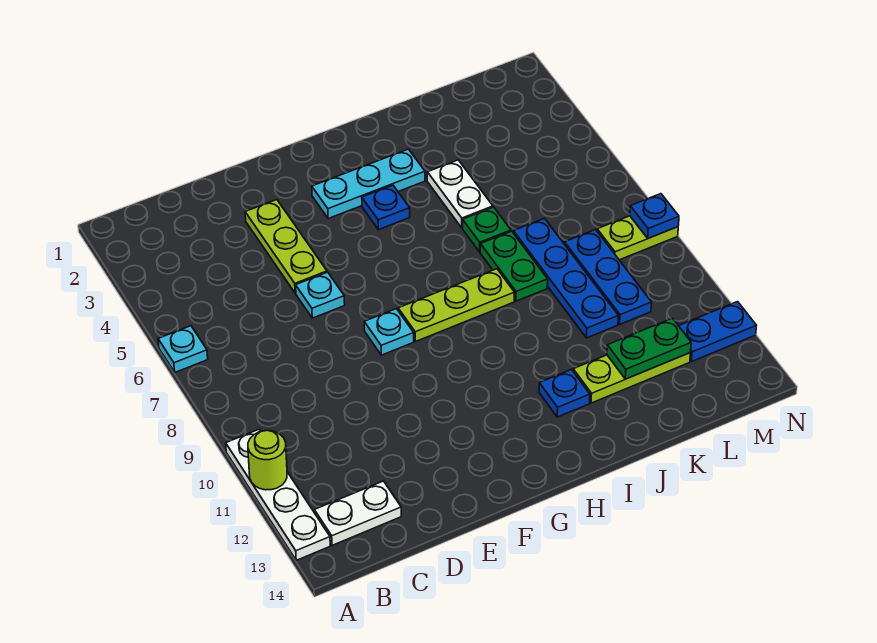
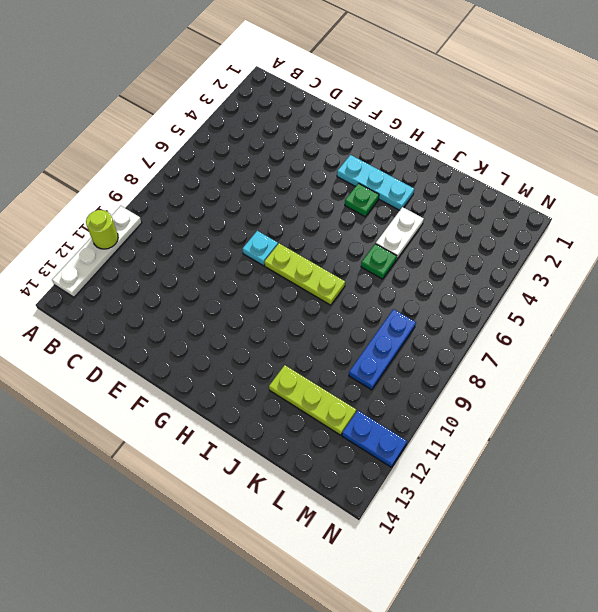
green plate H4 level 1 -> blue plate H4 level 1
none -> cyan plate A6 level 1
none -> white plate B13:C13 level 1
none -> lime plate E3:E5 level 1

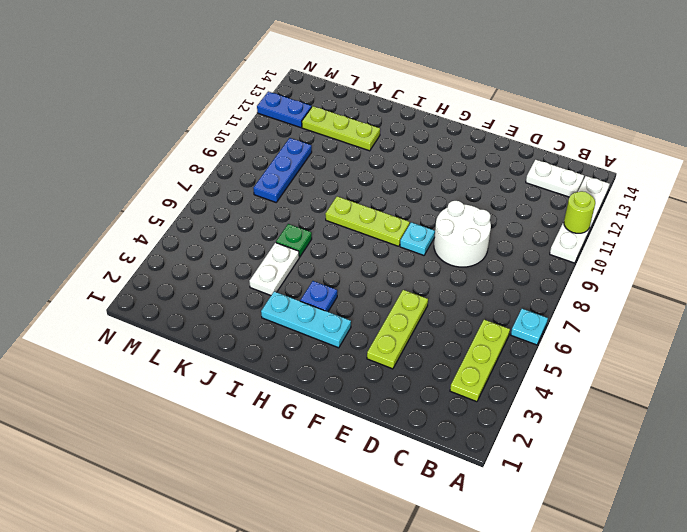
lime plate B3:B5 level 1 -> none
white round brick D8:E9 level 1 -> none
none -> cyan plate E6 level 1
none -> blue plate I12 level 1
none -> green plate J7:J8 level 1

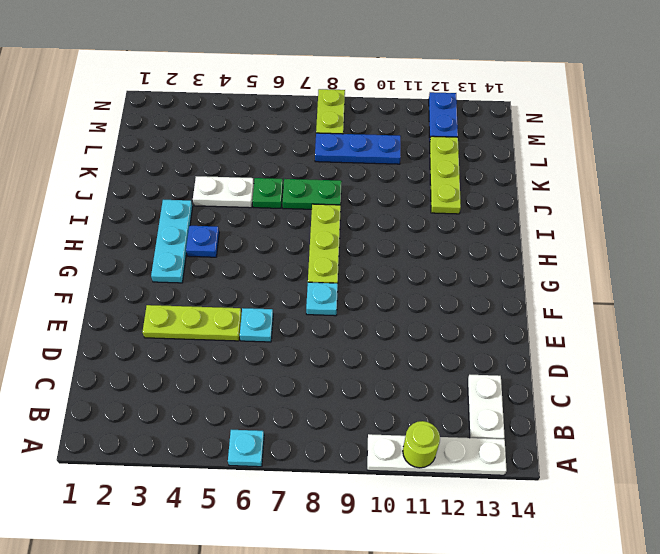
none -> blue plate I12 level 1
none -> blue plate K7:K10 level 1
none -> green plate K12:L12 level 2

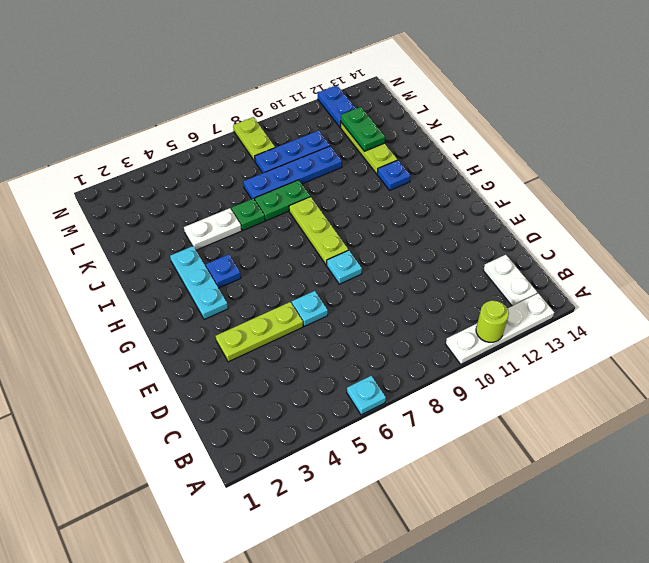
none -> blue plate N8 level 2

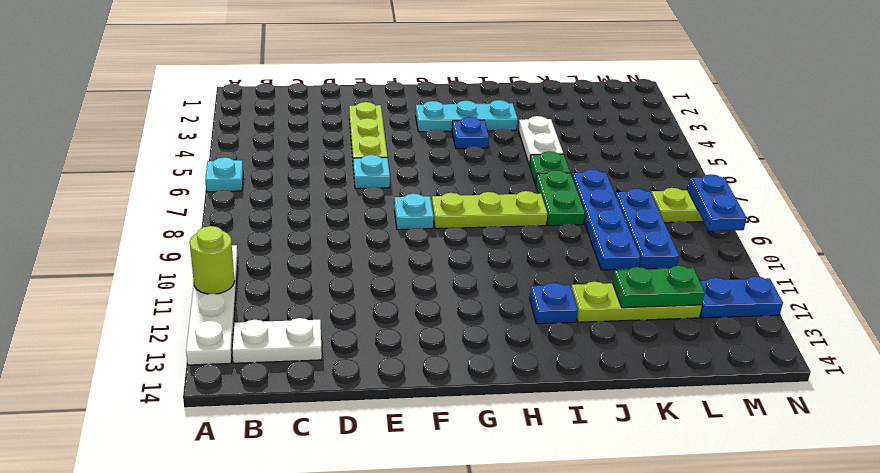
blue plate N8:N9 level 2 -> blue plate N8 level 2

